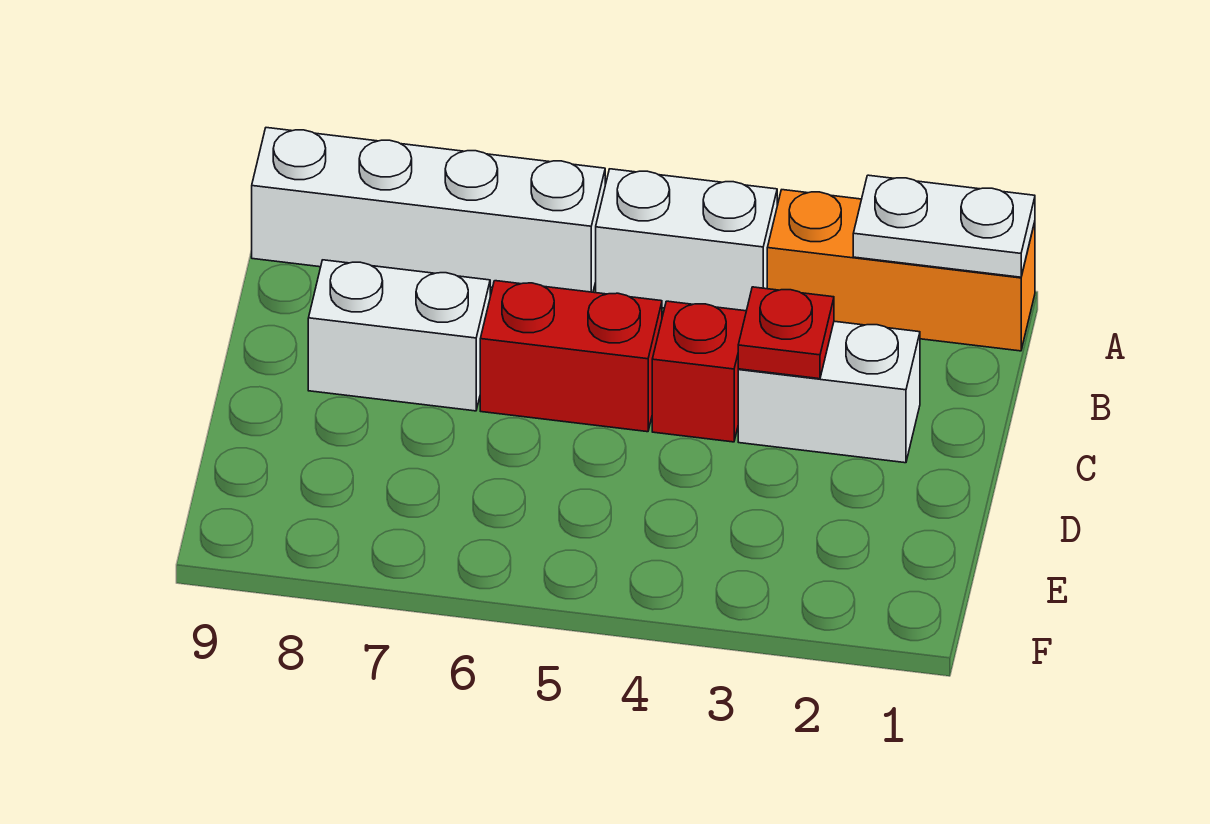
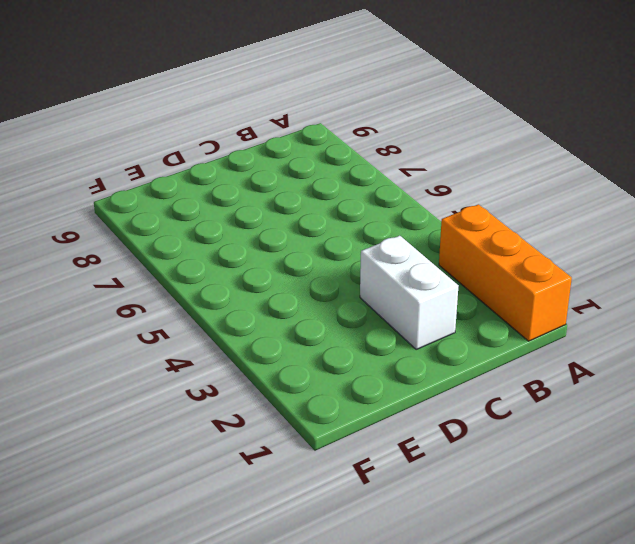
none -> white brick A4:A5 level 1
none -> white brick A6:A9 level 1

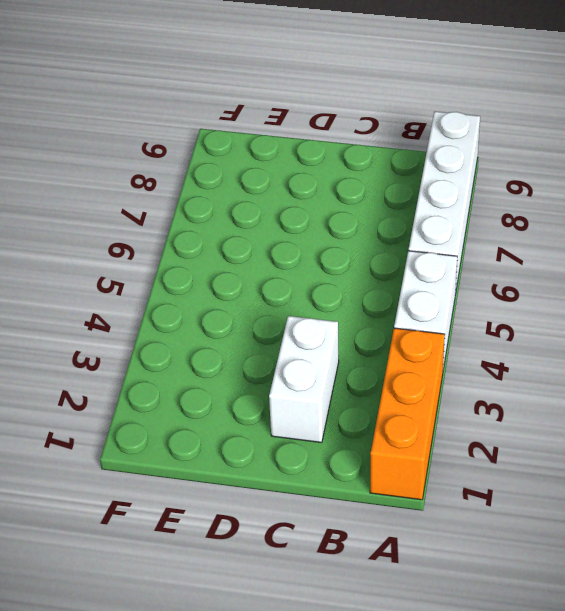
none -> red brick C4 level 1
none -> red brick C5:C6 level 1

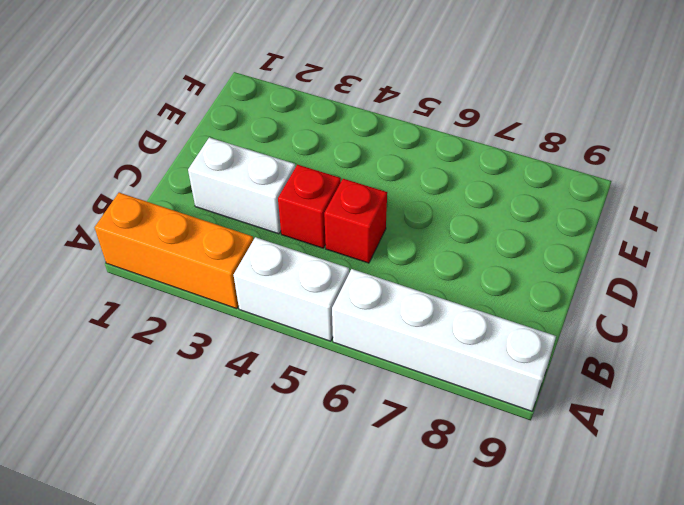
red brick C5 level 1 -> red brick C5:C6 level 1
none -> white brick C7:C8 level 1
none -> white plate A1:A2 level 2

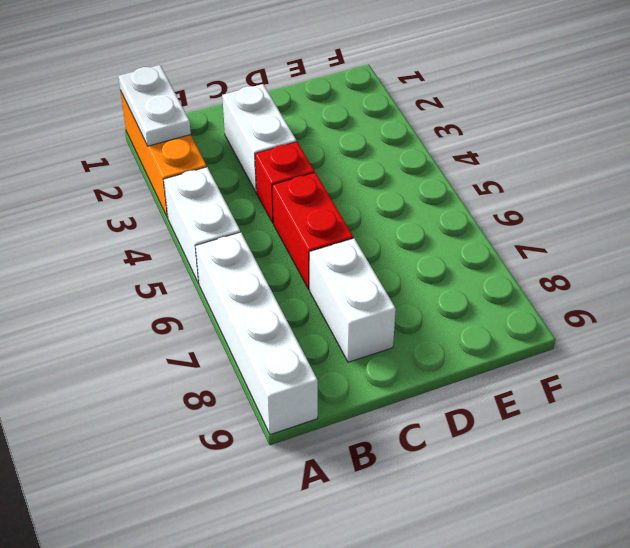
none -> red plate C3 level 2

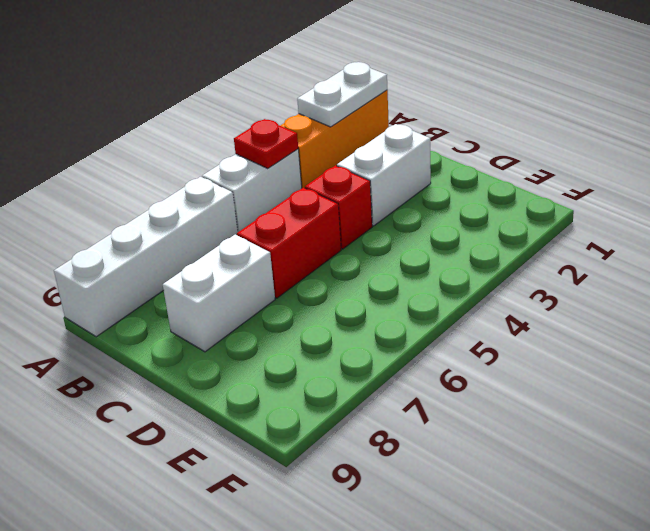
red plate A4 level 2 -> red plate C3 level 2

